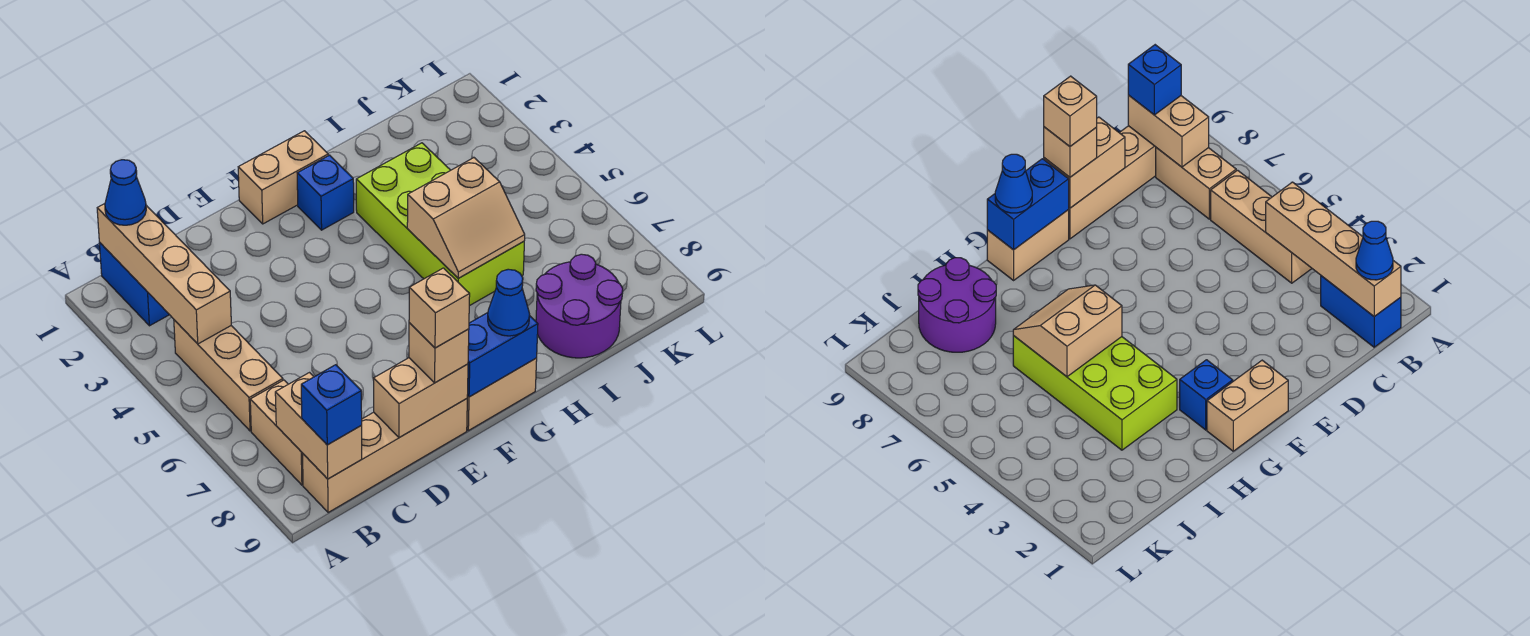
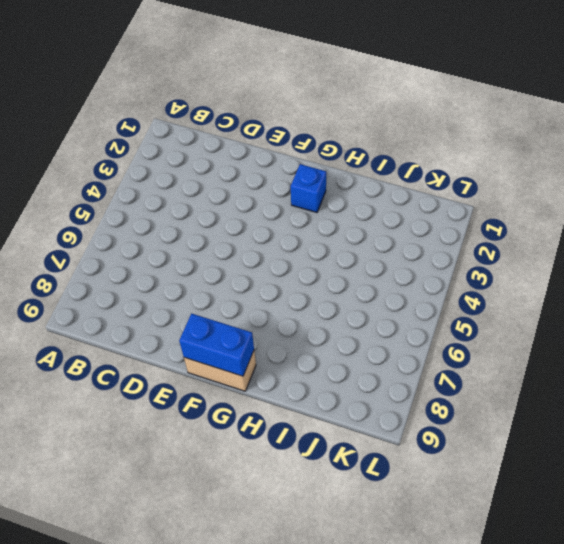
none -> blue brick B1:B2 level 1
none -> tan brick B4:B6 level 1
none -> tan brick B7:B8 level 1

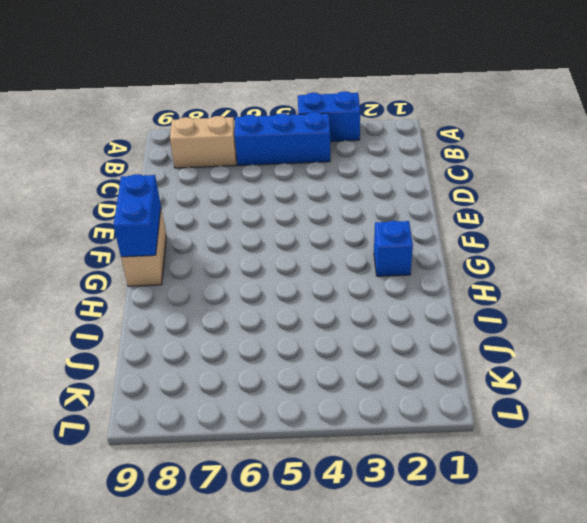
blue brick A3:A4 level 1 -> blue brick B1:B2 level 1
blue brick B4:B6 level 1 -> tan brick B4:B6 level 1
none -> tan brick B9:E9 level 1
none -> tan brick F1:G1 level 1
none -> lime brick H3:I6 level 1

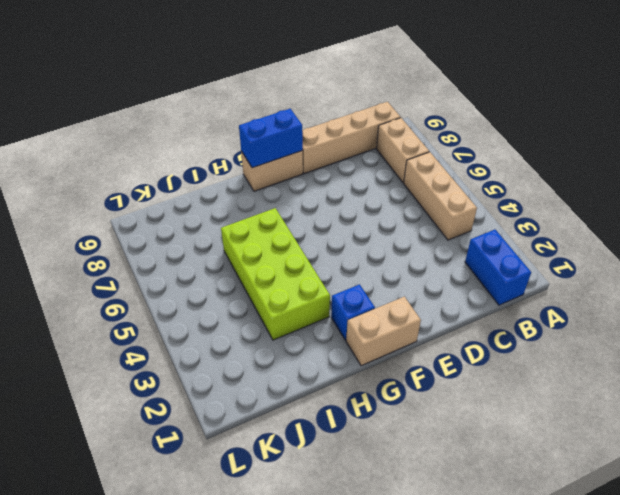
none -> purple round brick I8:J9 level 1
none -> tan brick B1:B4 level 2
none -> tan brick B8:B9 level 2

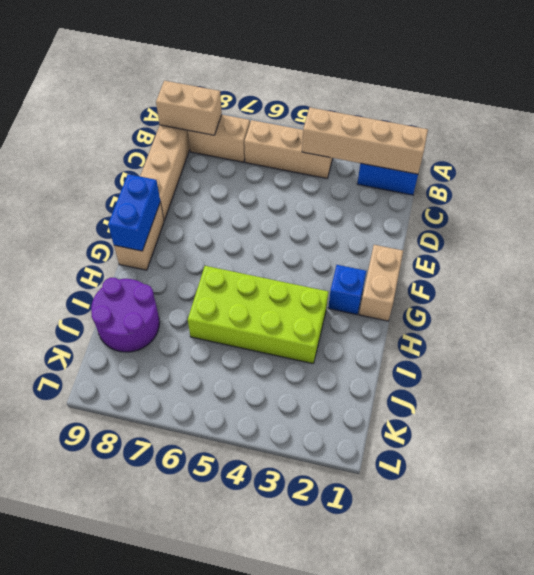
none -> tan brick D9:E9 level 2
none -> tan slope H5:I6 level 2 top 5
none -> blue cone B1 level 3

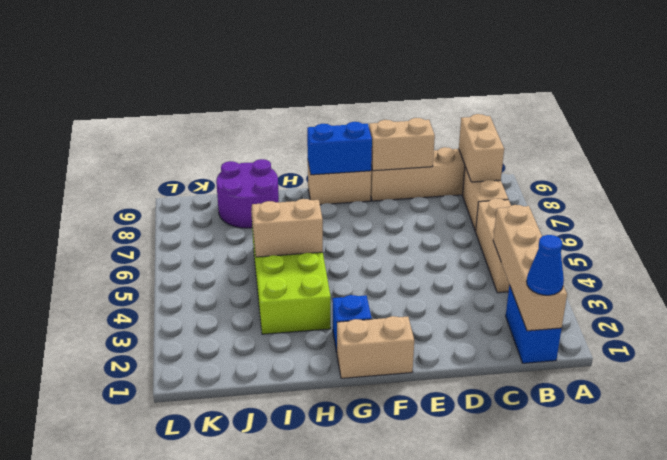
none -> blue brick B9 level 3
none -> tan brick E9 level 3
none -> blue cone G9 level 3

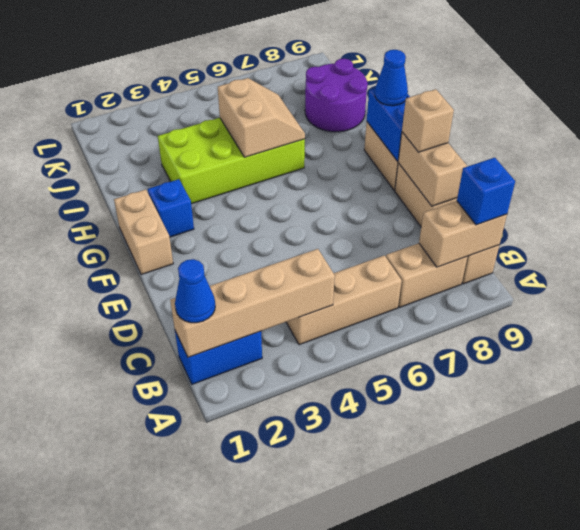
none -> tan brick E9 level 4

